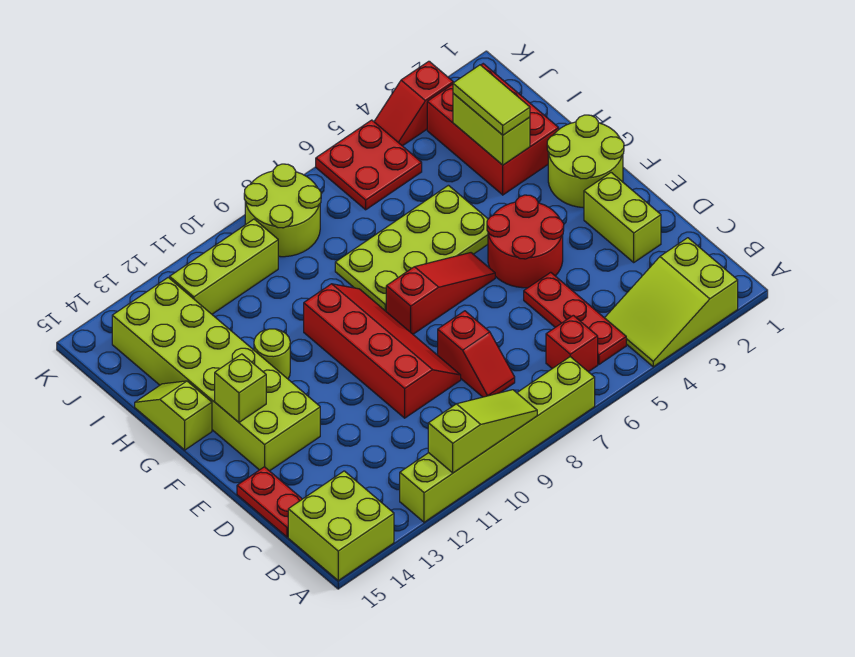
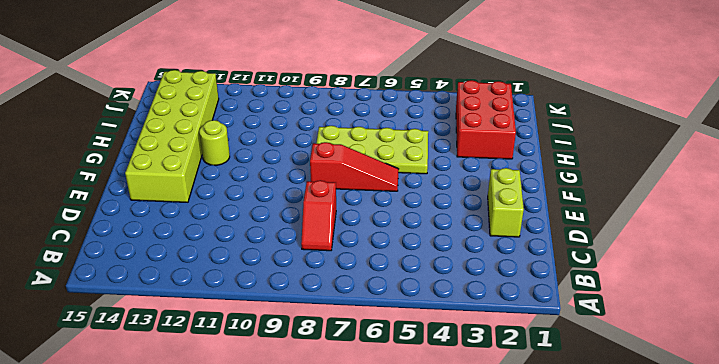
none -> lime slope A2:B4 level 1 top 2
none -> lime brick A7:A12 level 1
none -> lime brick A14:B15 level 1

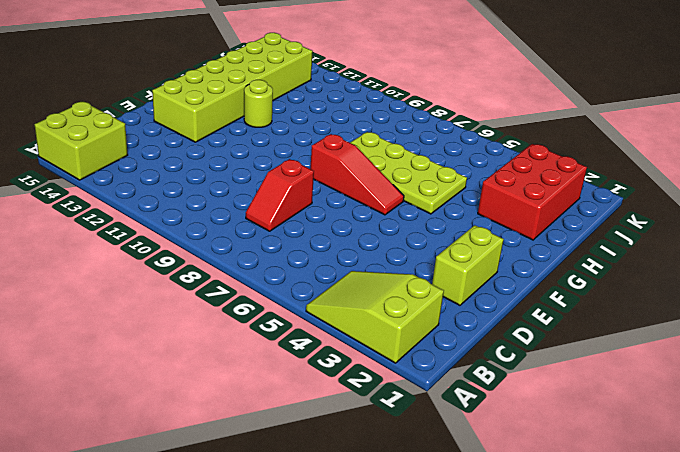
none -> lime brick A7:A12 level 1
none -> red plate B5:D5 level 1
none -> red brick B6 level 1

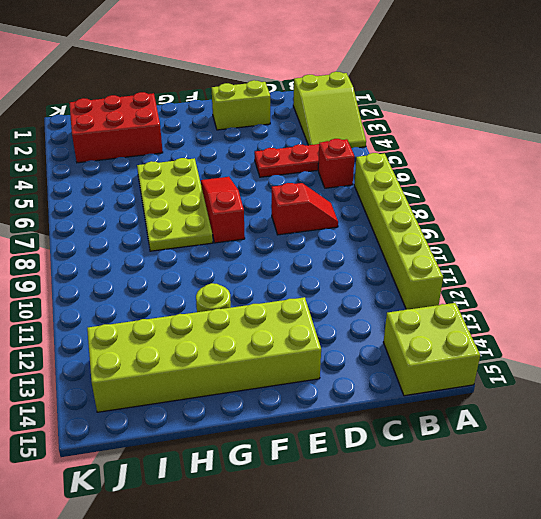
none -> red plate C15:D15 level 1
none -> red slope D9:G10 level 1 top 10
none -> red round brick E4:F5 level 1

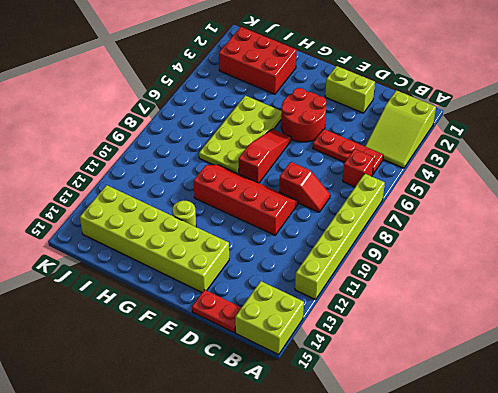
none -> lime round brick F1:G2 level 1
none -> lime slope G15:H15 level 1 top G
none -> red plate J5:K6 level 1

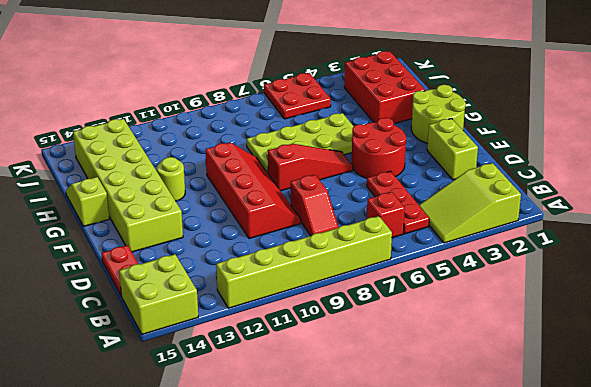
none -> lime round brick J8:K9 level 1
none -> lime brick J10:J12 level 1
none -> red slope K3:K4 level 1 top 3

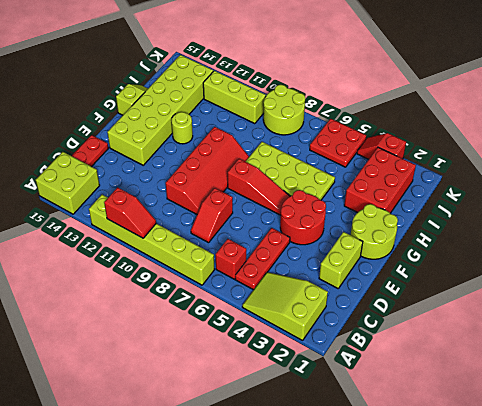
red slope A10:A11 level 2 top 11 -> lime slope A9:A11 level 2 top 11
none -> lime brick F14 level 2
none -> lime brick H3:I3 level 2
none -> lime tile H3:I3 level 3

